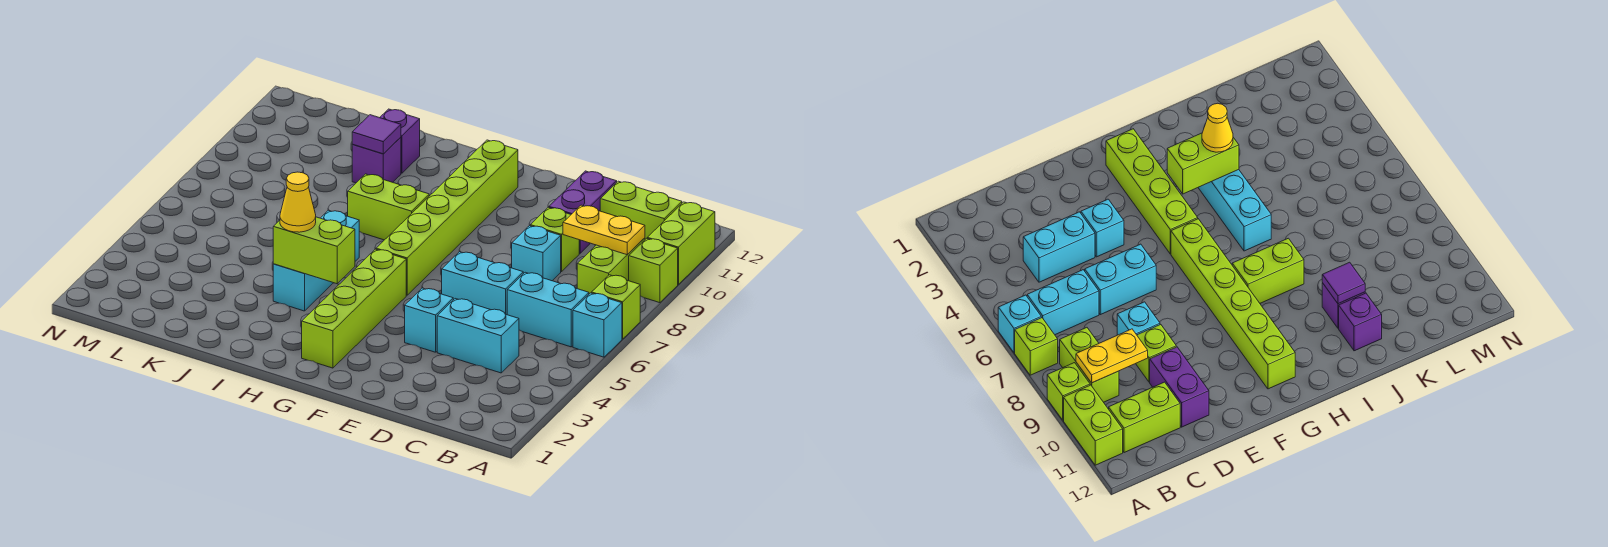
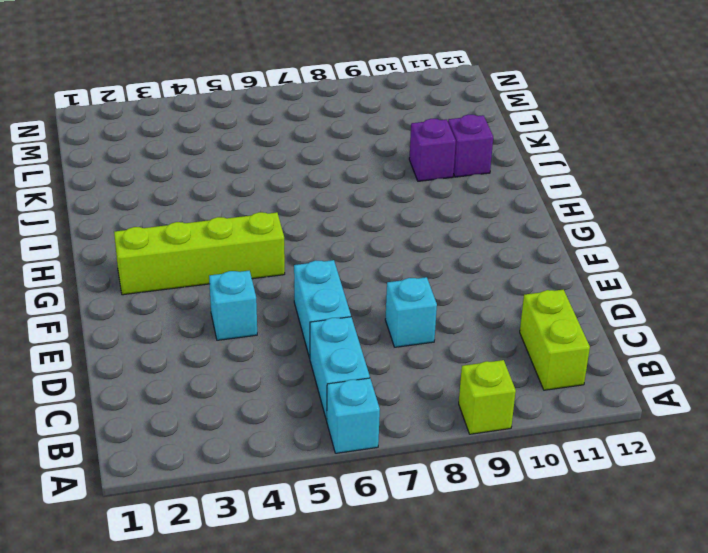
none -> lime brick A7 level 1
none -> lime brick A10:A11 level 1
none -> lime brick B8:B9 level 1

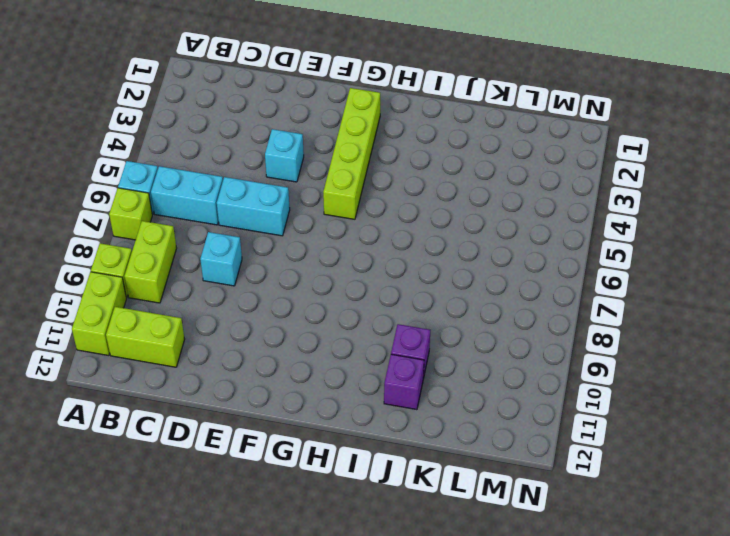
none -> cyan brick C4:D4 level 1
none -> lime brick D9 level 1
none -> purple brick D10:D11 level 1

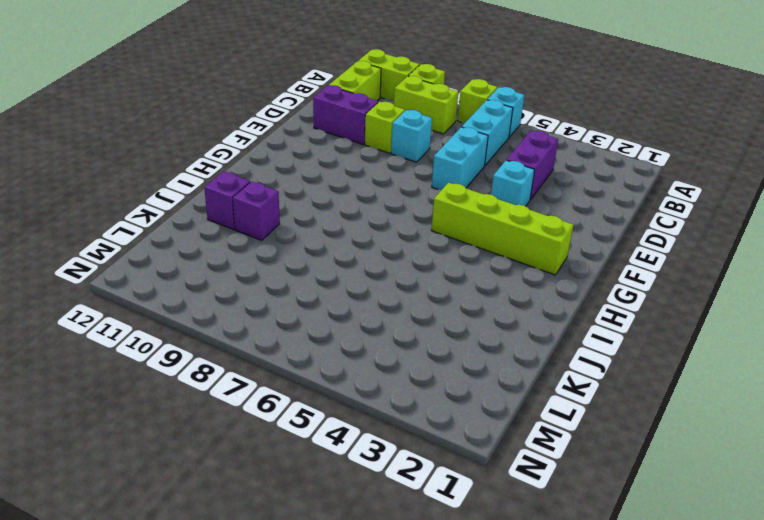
purple brick C4:D4 level 1 -> cyan brick C4:D4 level 1
none -> lime brick G6:G11 level 1
none -> lime brick H8:I8 level 1
none -> cyan brick I4:I6 level 1

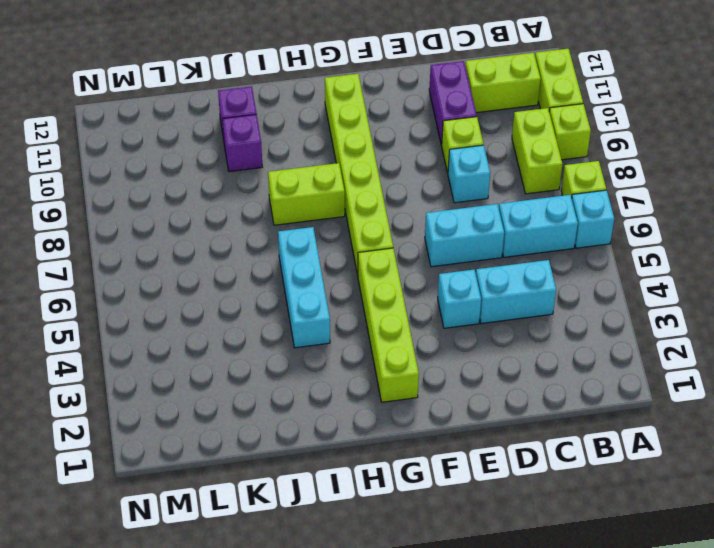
none -> yellow plate B9:C9 level 2
none -> lime brick H4:I4 level 2
none -> purple tile J10 level 2

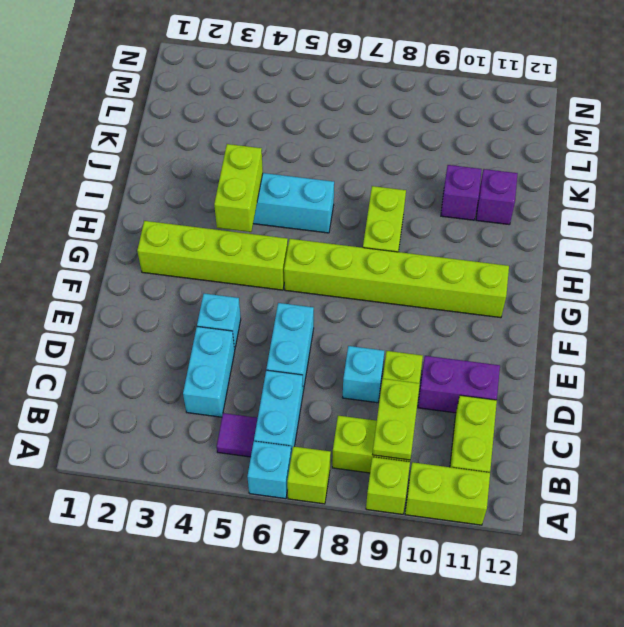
purple tile B5 level 1 -> purple tile J10 level 2
lime plate B9:C9 level 2 -> yellow plate B9:C9 level 2
none -> yellow cone I4 level 3

